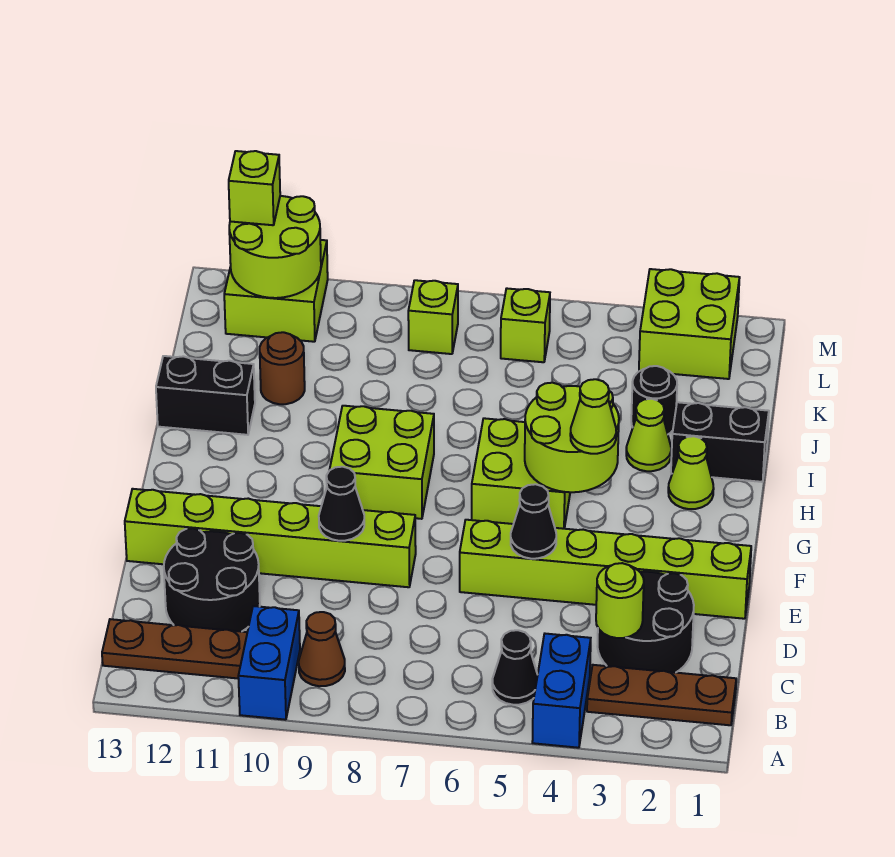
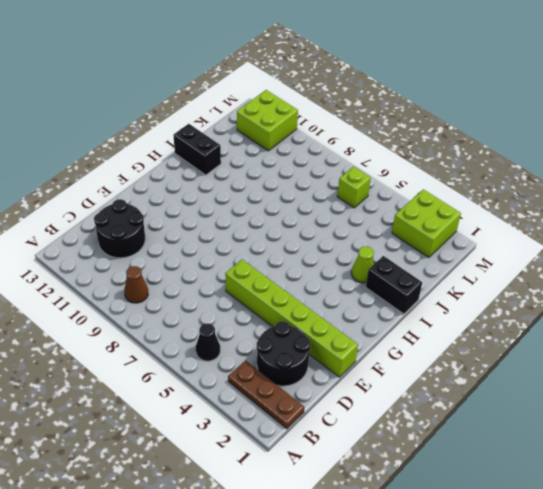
none -> blue brick A4:B4 level 1
none -> blue brick A10:B10 level 1
none -> brown plate B11:B13 level 1

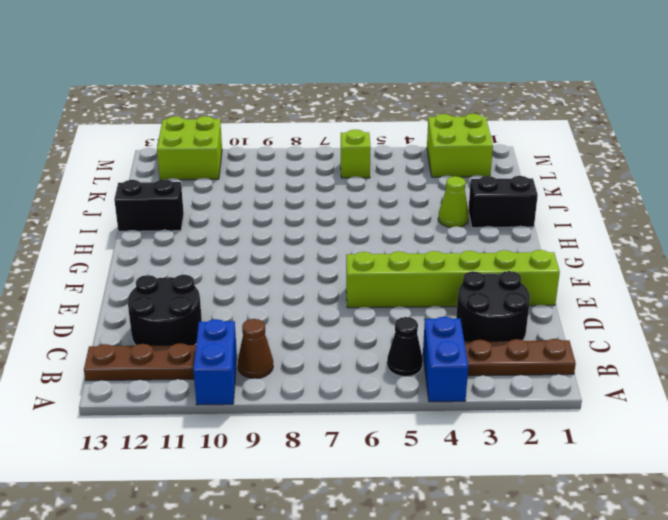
none -> lime brick E8:E13 level 1
none -> lime brick G5:H6 level 1
none -> lime brick G8:H9 level 1

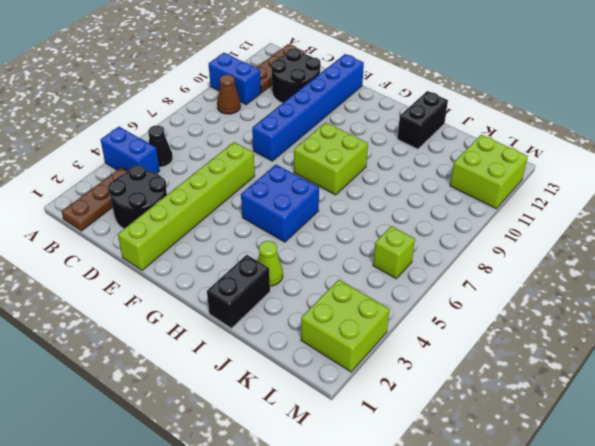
blue brick E8:E13 level 1 -> lime brick E8:E13 level 1
blue brick G5:H6 level 1 -> lime brick G5:H6 level 1
none -> lime cone H2 level 1
none -> black round brick J3 level 1
none -> brown round brick J11 level 1

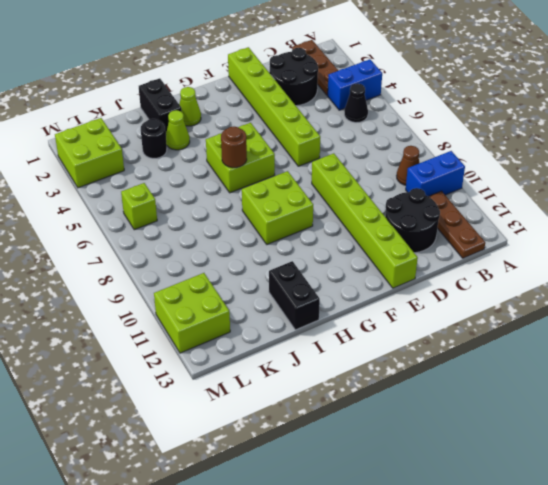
brown round brick H6 level 2 -> brown round brick J11 level 1
none -> lime brick L8 level 1
none -> lime round brick C3 level 2
none -> black cone E5 level 2

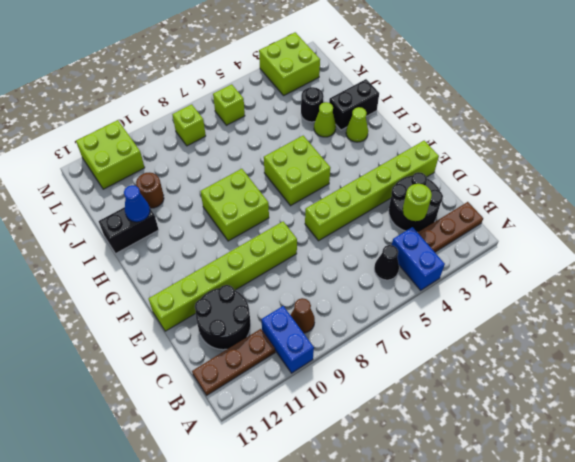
blue cone I12 level 2 -> none
none -> black cone E5 level 2
none -> black cone E9 level 2
none -> lime round brick G4:H5 level 2

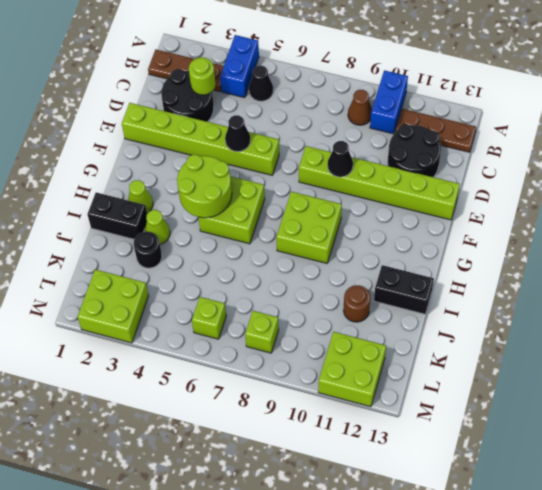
none -> lime round brick L11:M12 level 2
none -> lime cone G4 level 3
none -> lime brick M12 level 3

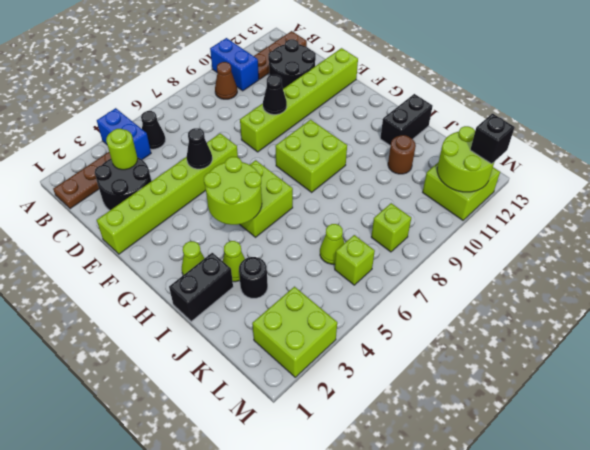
lime cone K6 level 1 -> lime cone G4 level 3
black brick M12 level 3 -> lime brick M12 level 3

